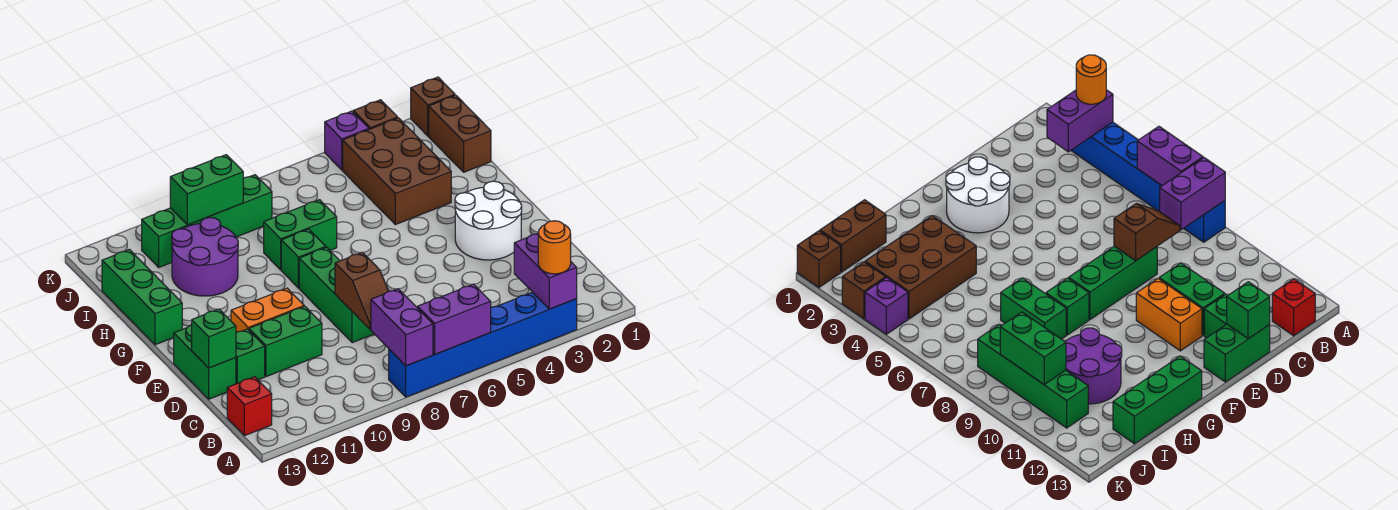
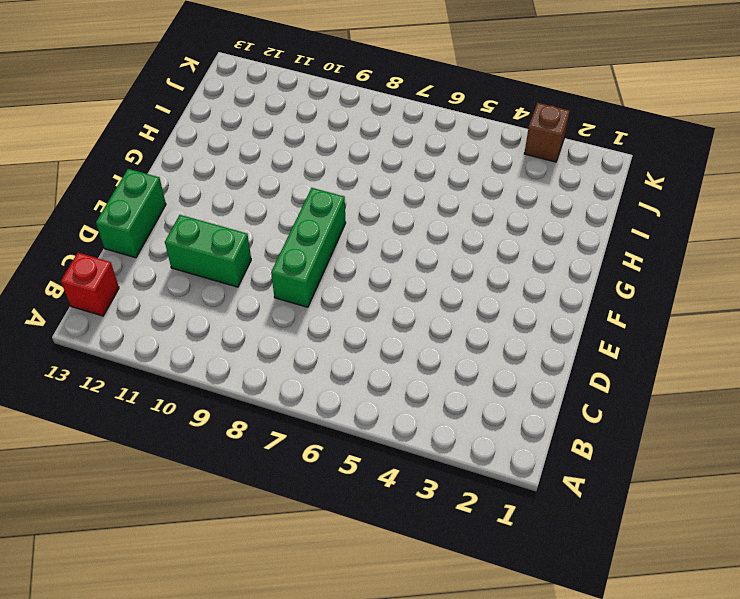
none -> blue brick A3:A8 level 1
none -> green brick D12 level 1
none -> white round brick E2:F3 level 1

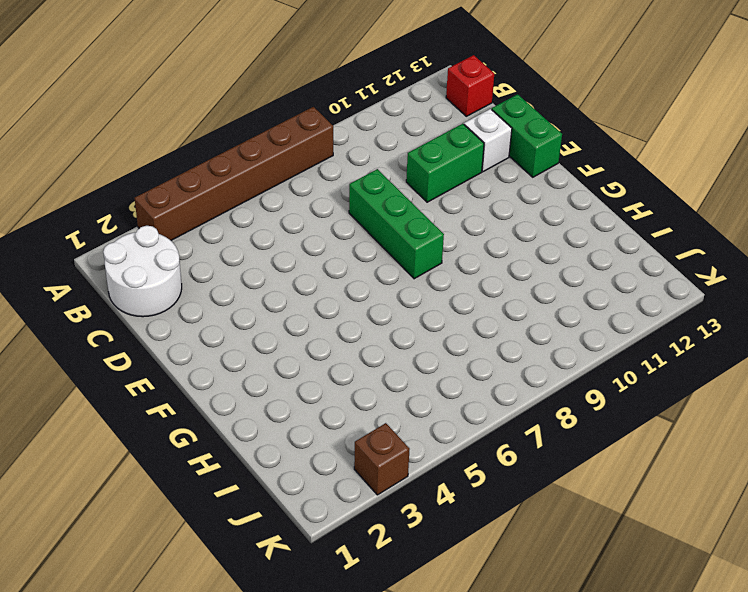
brown brick A3:A8 level 1 -> blue brick A3:A8 level 1
white round brick B1:C2 level 1 -> white round brick E2:F3 level 1
white brick D12 level 1 -> green brick D12 level 1
none -> orange brick E10:E11 level 1
none -> green brick G8 level 1
none -> green brick G13:I13 level 1

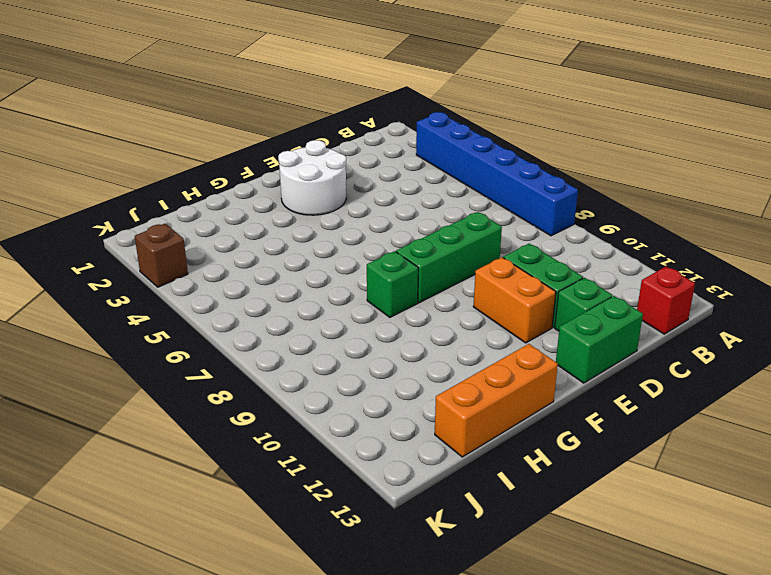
orange brick G13:I13 level 1 -> green brick G13:I13 level 1
none -> brown brick H3:J4 level 1
none -> green brick H7:H8 level 1
none -> purple round brick H10:I11 level 1

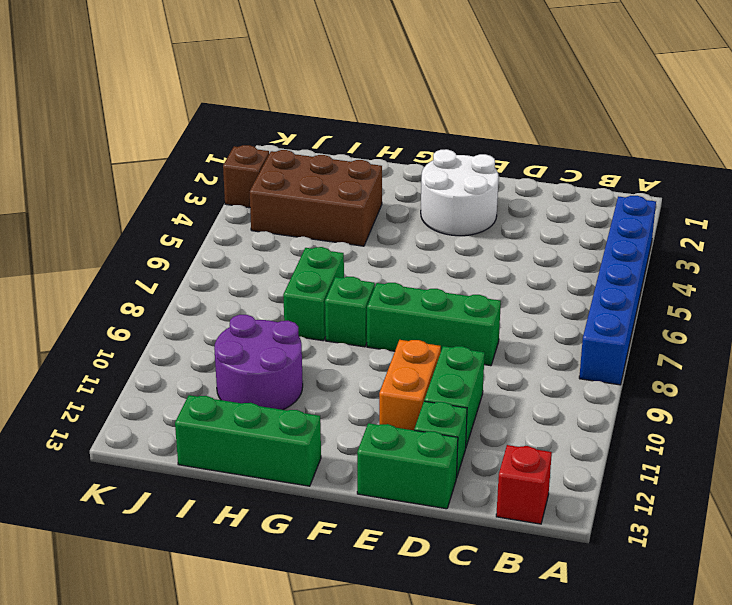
none -> brown brick I1:J1 level 1
none -> green brick J8:J11 level 1
none -> brown brick K1 level 1

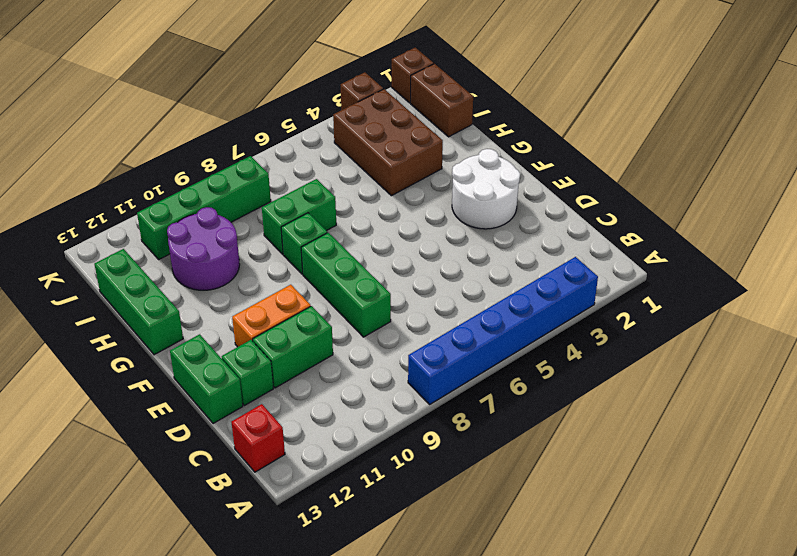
none -> purple brick K4 level 1
none -> purple brick A3:B3 level 2
none -> purple brick A6:A7 level 2

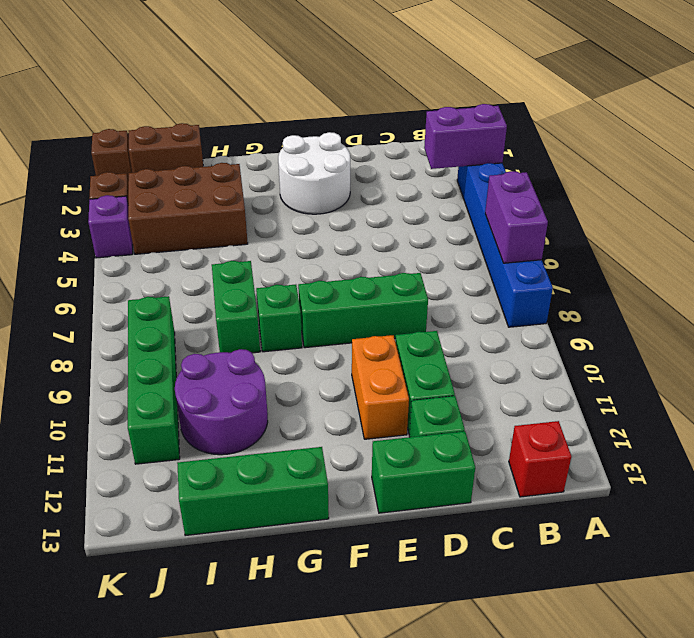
none -> purple brick A8:B8 level 2
none -> brown slope C8:D8 level 2 top D
none -> green brick D13 level 2

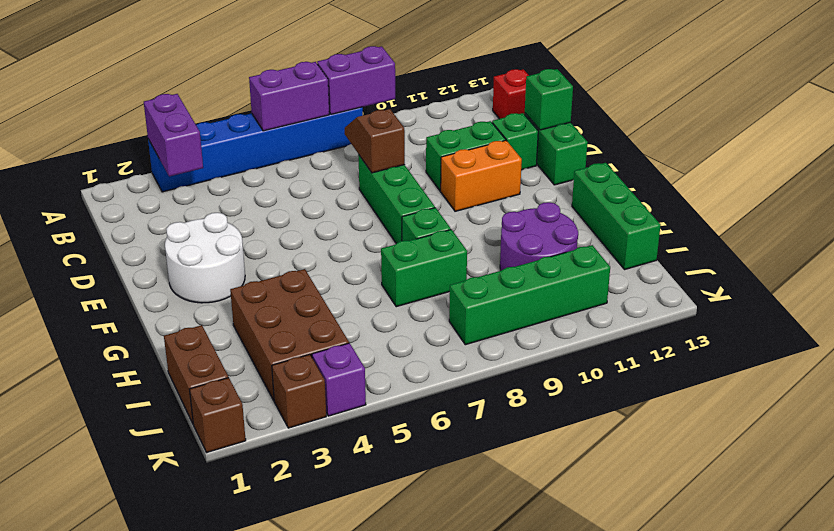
purple brick A8:A9 level 2 -> purple brick A8:B8 level 2
none -> green brick J9:J10 level 2
none -> orange round brick A3 level 3

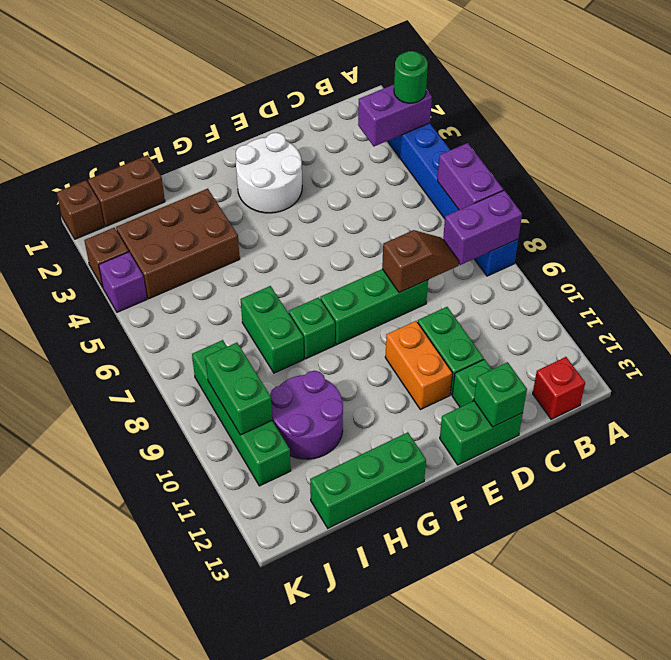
green round brick A3 level 3 -> orange round brick A3 level 3

